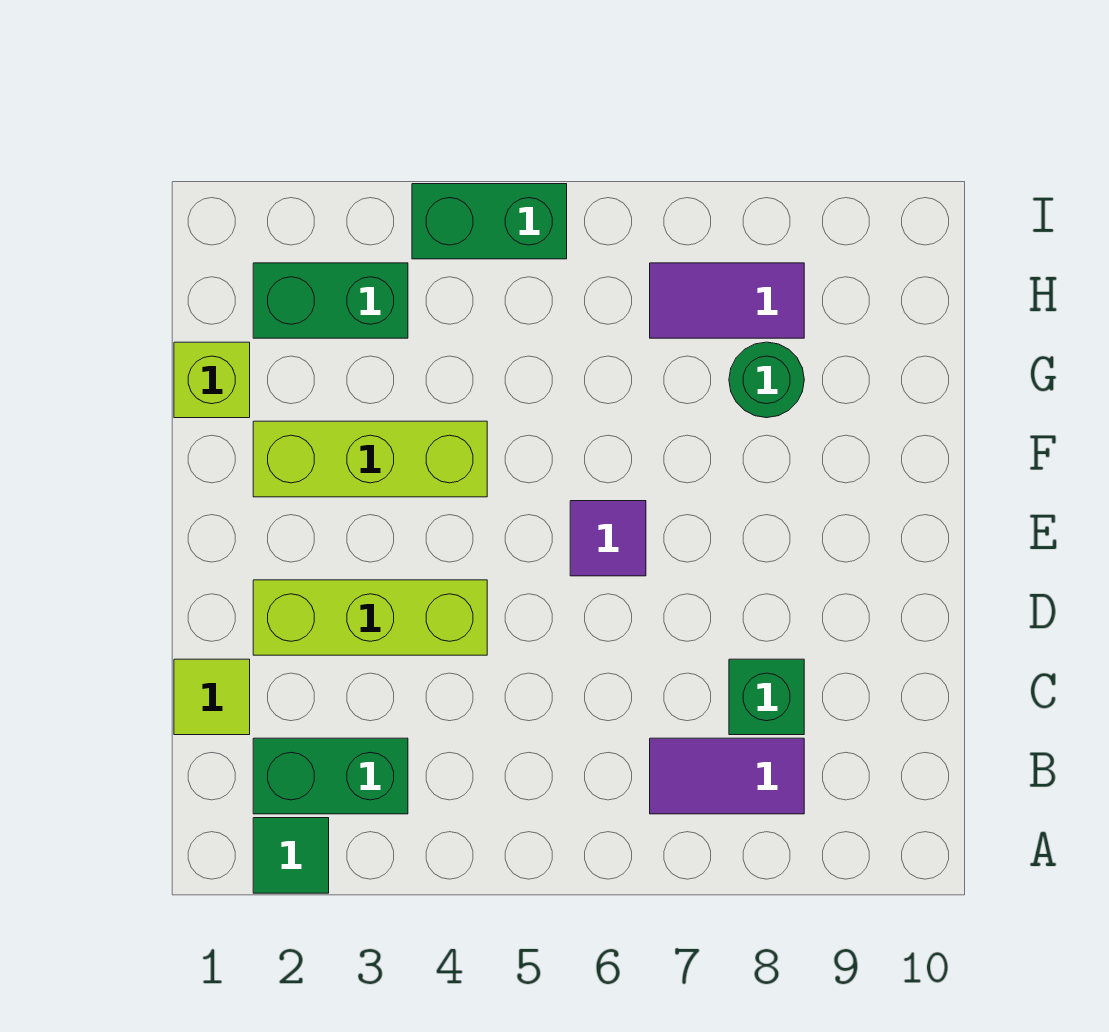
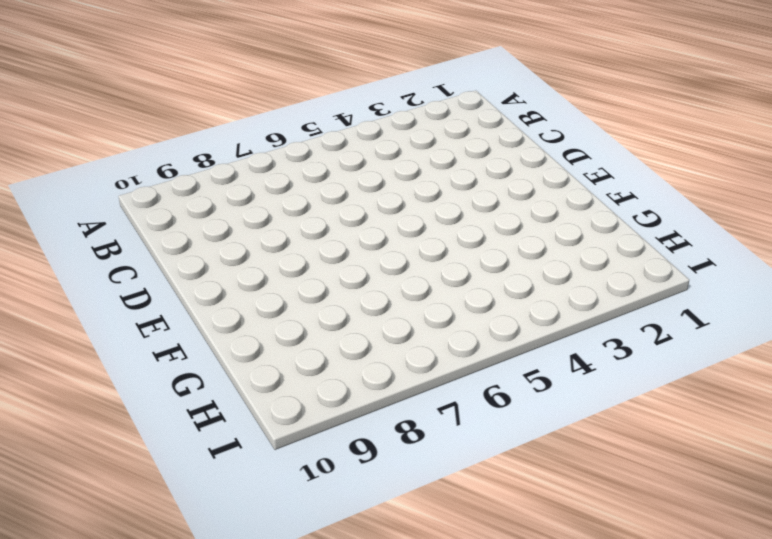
none -> green tile A2 level 1
none -> green brick B2:B3 level 1
none -> purple tile B7:B8 level 1

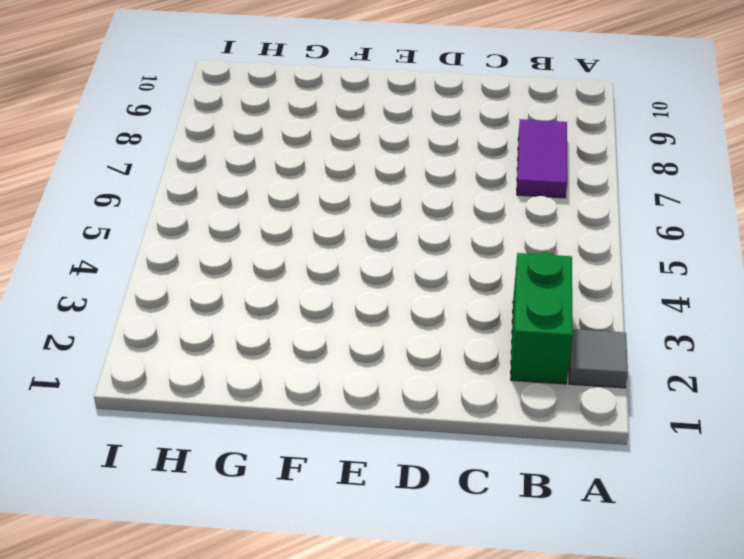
grey tile A2 level 1 -> green tile A2 level 1
none -> lime tile C1 level 1
none -> green brick C8 level 1
none -> lime brick D2:D4 level 1

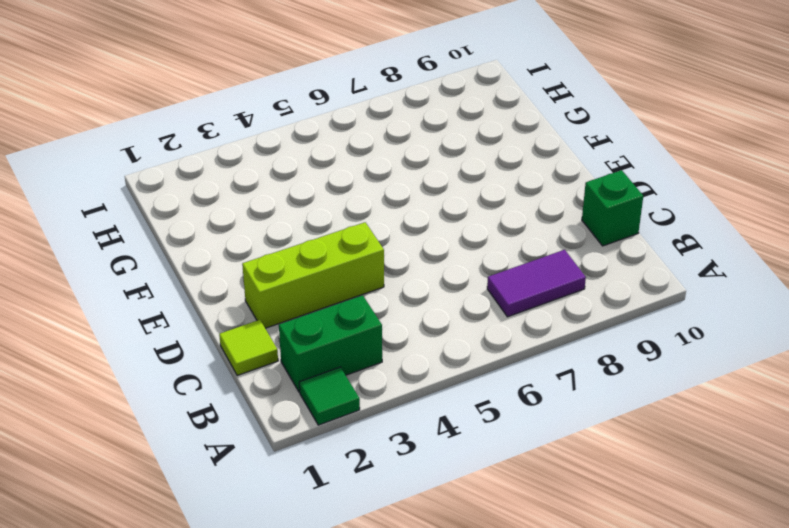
green brick C10 level 1 -> green brick C8 level 1
none -> purple tile E6 level 1
none -> lime brick F2:F4 level 1
none -> lime brick G1 level 1

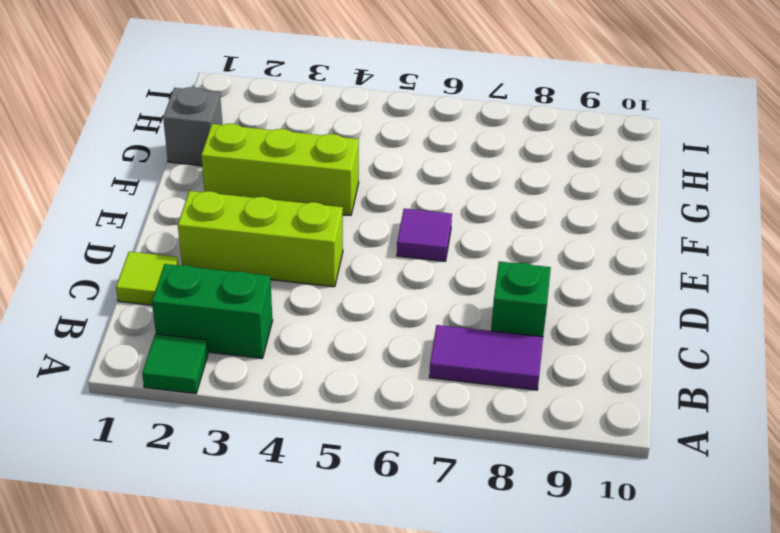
grey brick G1 level 1 -> lime brick G1 level 1
none -> green round brick G8 level 1
none -> green brick H2:H3 level 1
none -> purple tile H7:H8 level 1

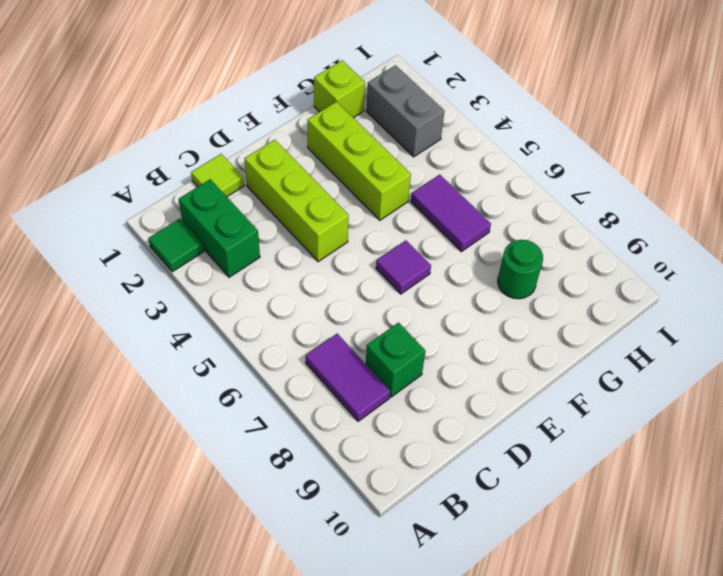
purple tile G5:G6 level 1 -> purple tile H7:H8 level 1
grey brick H2:H3 level 1 -> green brick H2:H3 level 1
none -> green brick I4:I5 level 1

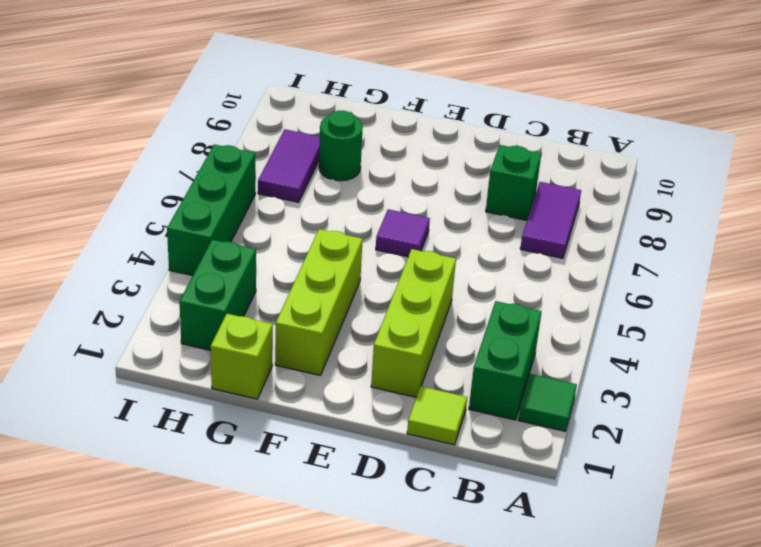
green brick I4:I6 level 1 -> green brick I4:I5 level 1

